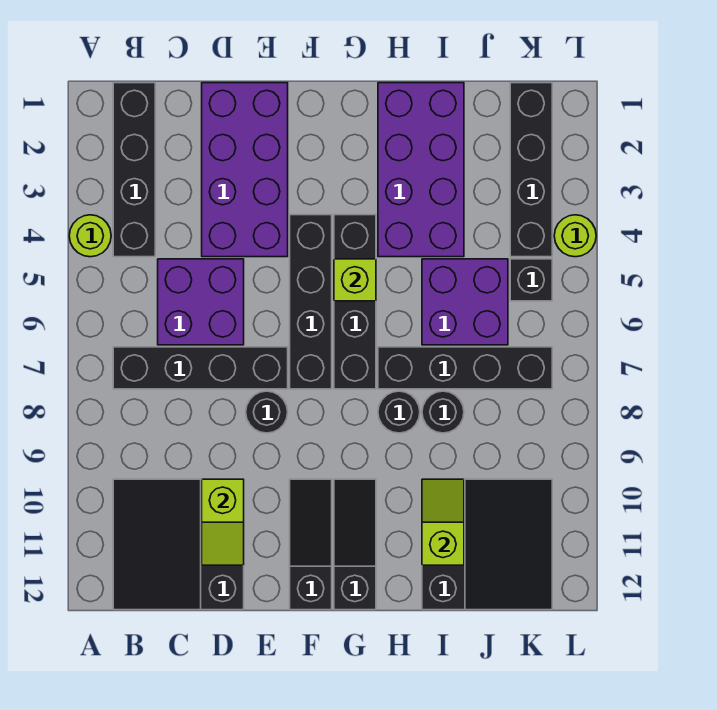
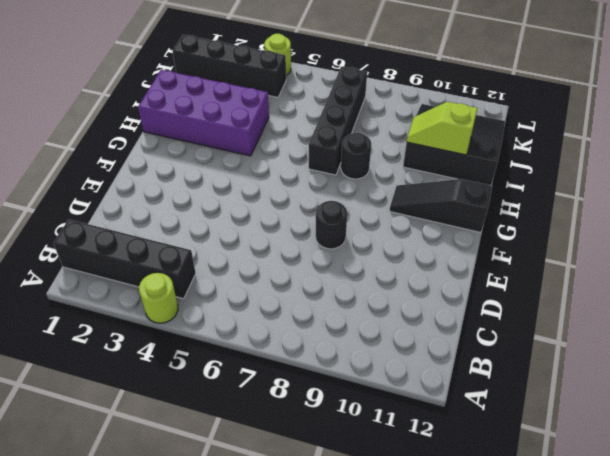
none -> black brick B7:E7 level 1
none -> black slope B10:D12 level 1 top D
none -> purple brick C5:D6 level 1

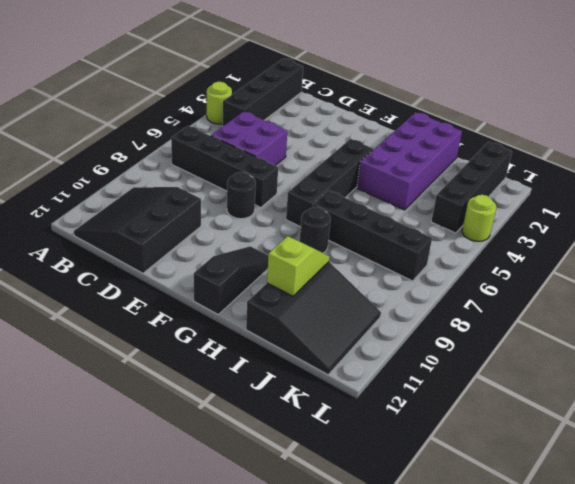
none -> purple brick D1:E4 level 1
none -> black brick F4:F7 level 1
none -> black slope F10:F12 level 1 top 12

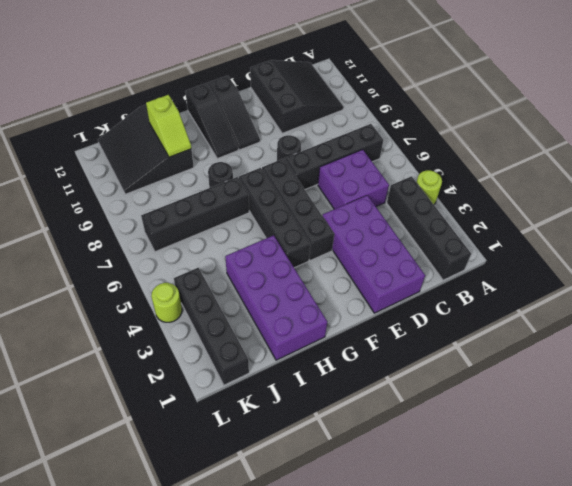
none -> purple brick I5:J6 level 1
none -> black round brick I8 level 1
none -> black brick K5 level 1

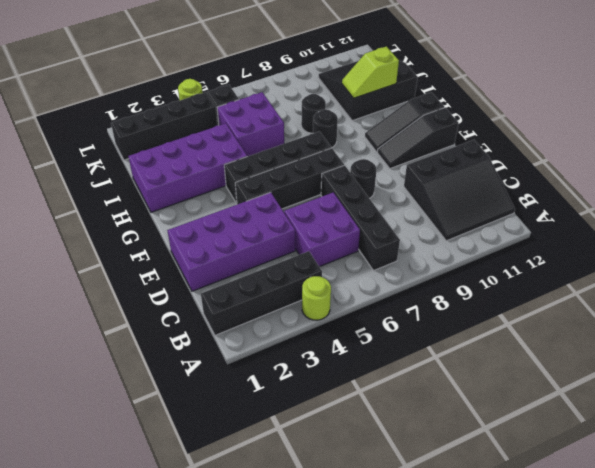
none -> black brick H7:K7 level 1
none -> lime slope D10:D11 level 2 top 10
none -> lime brick G5 level 2

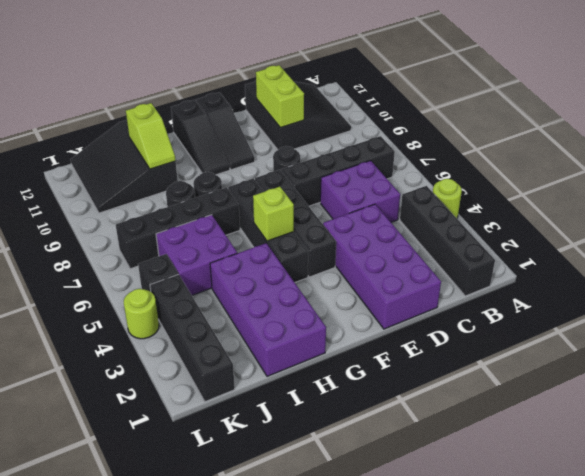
lime brick D10:D11 level 2 -> lime slope D10:D11 level 2 top 10

